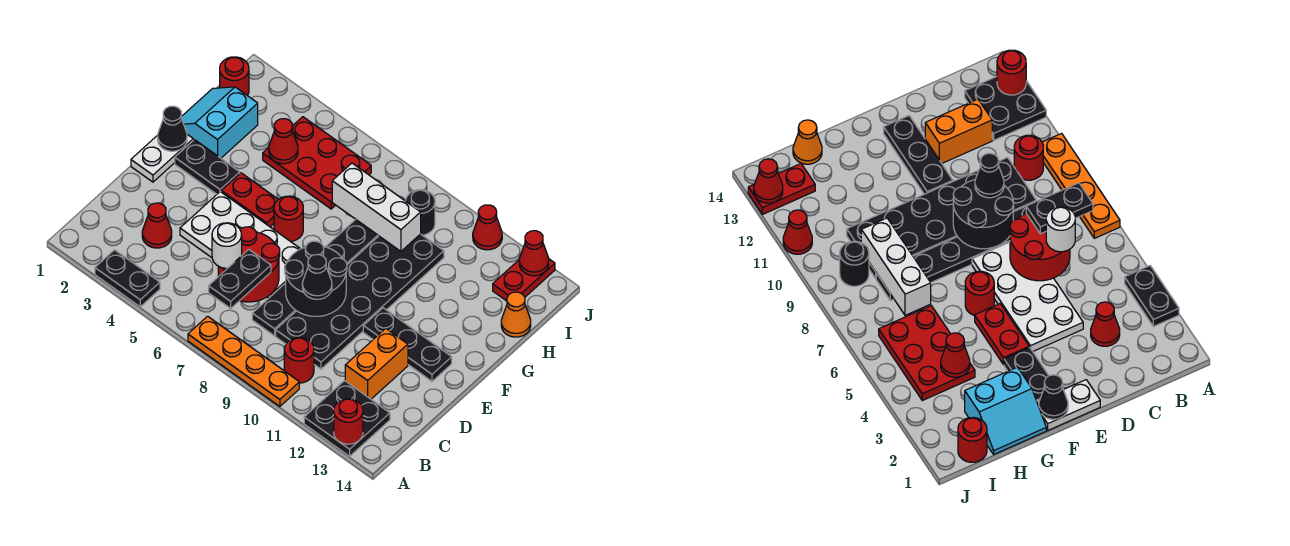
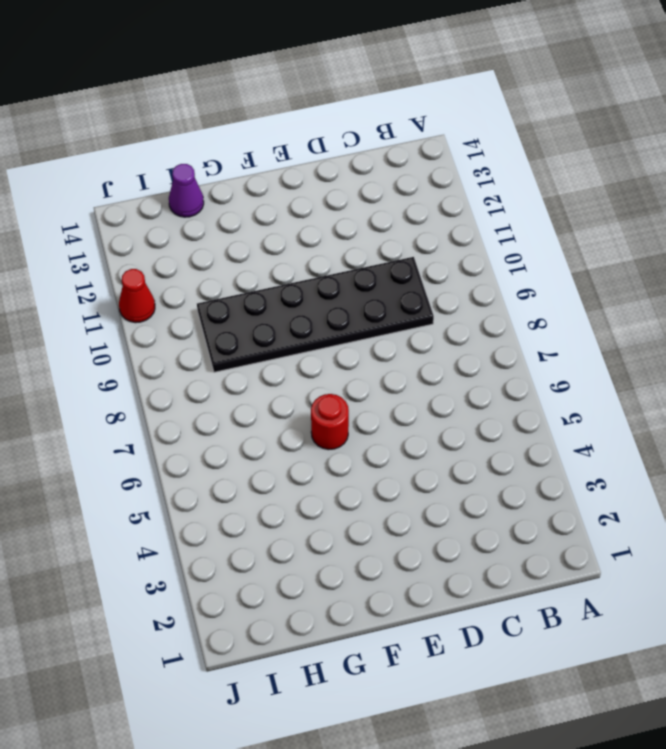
purple cone H14 level 1 -> orange cone H14 level 1
none -> black plate A3:A4 level 1
none -> orange plate A7:A10 level 1
none -> black plate A12:B13 level 1
none -> red round brick B10 level 1

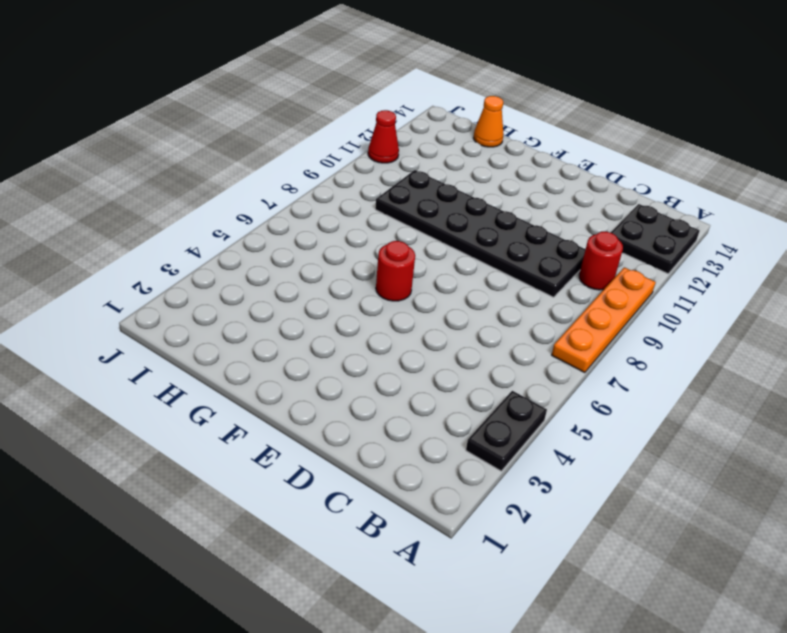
none -> red cone C3 level 1
none -> black plate C8:H8 level 1
none -> orange brick C12:D12 level 1
none -> white plate D4:E7 level 1

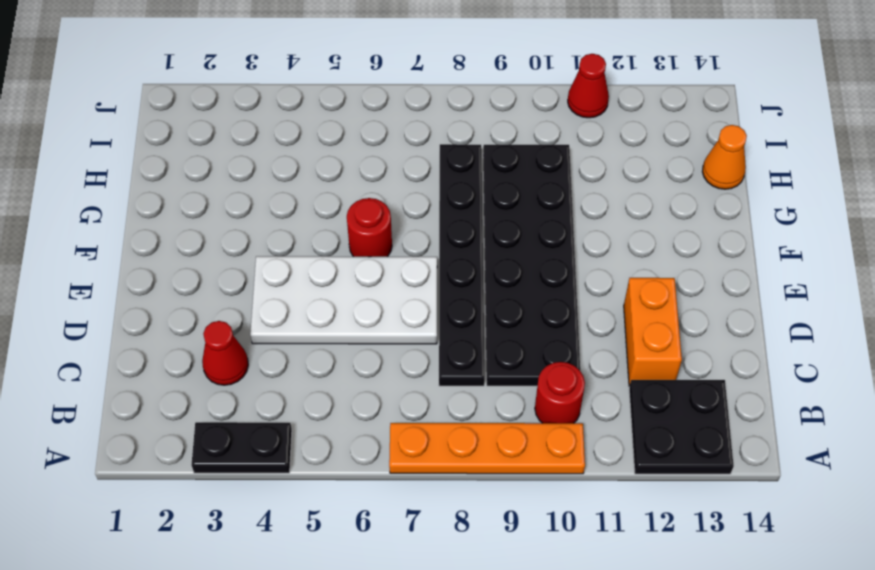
none -> white plate E1:F1 level 1
none -> black plate E11:E13 level 1
none -> black plate F2:F3 level 1
none -> red plate F4:F5 level 1

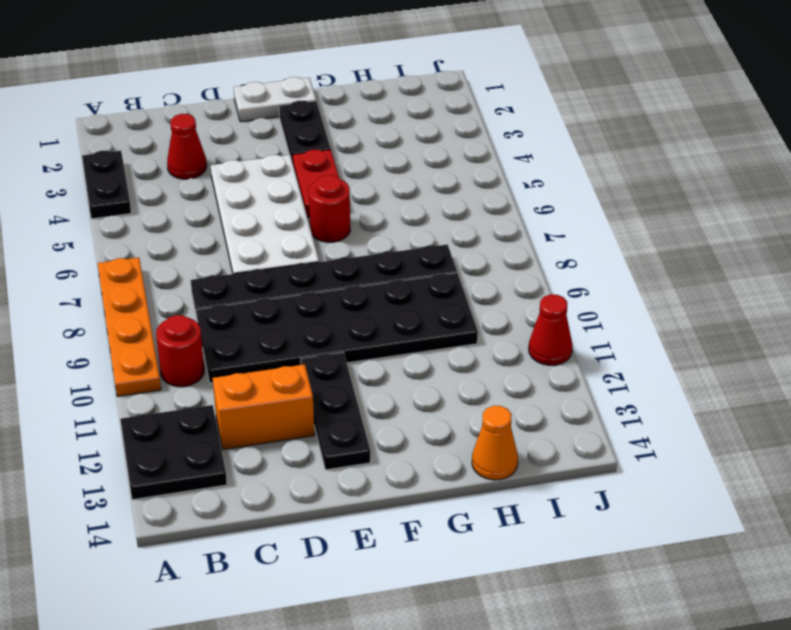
none -> cyan slope G1:H2 level 1 top 2
none -> red plate H4:I6 level 1
none -> red round brick I1 level 1
none -> black round brick I9 level 1

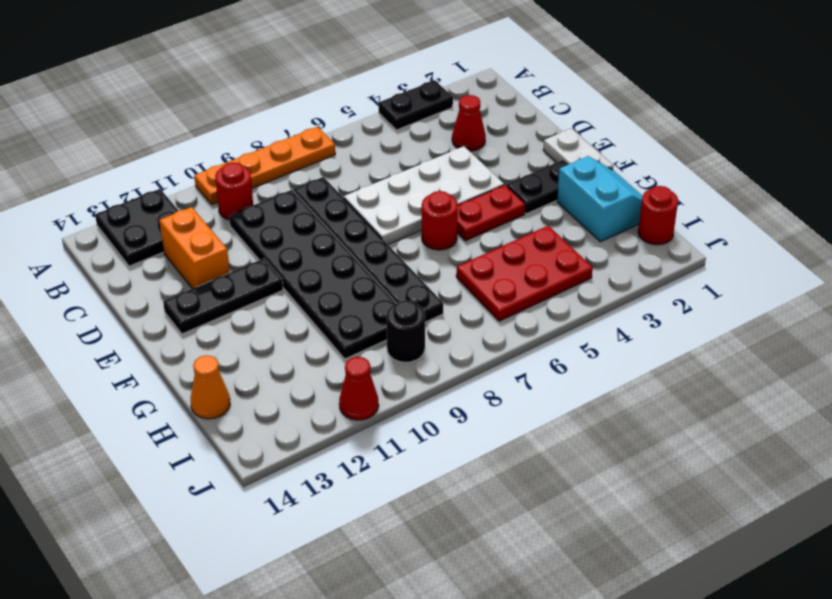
none -> red plate I13:J13 level 1
none -> red round brick A13 level 2
none -> red round brick C6:D7 level 2
none -> black round brick D8:E9 level 2

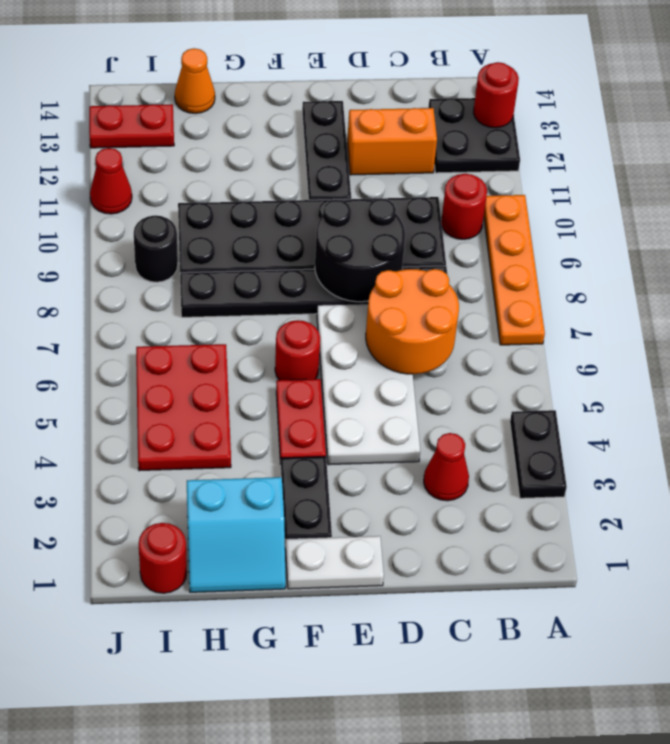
orange round brick C6:D7 level 2 -> red round brick C6:D7 level 2
none -> black cone F1 level 2
none -> red cone H4 level 2
none -> white brick H7:H9 level 2
none -> red cone J13 level 2

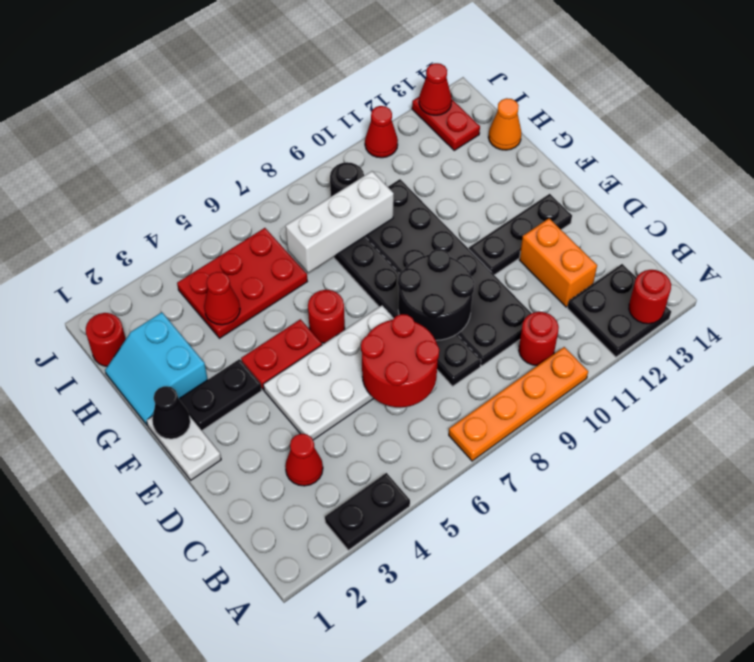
none -> black plate B7:C7 level 3
none -> white round brick C6 level 3
none -> black cone D9 level 3

